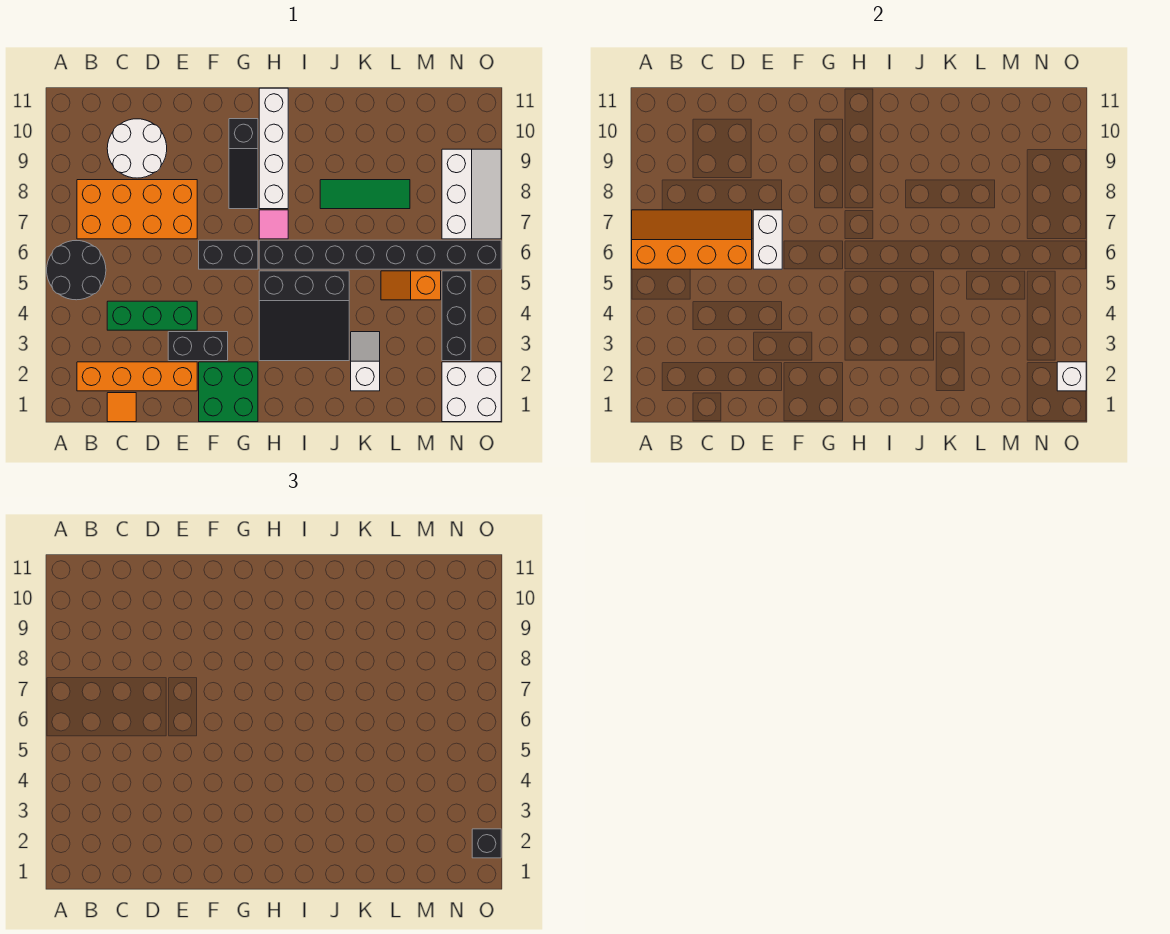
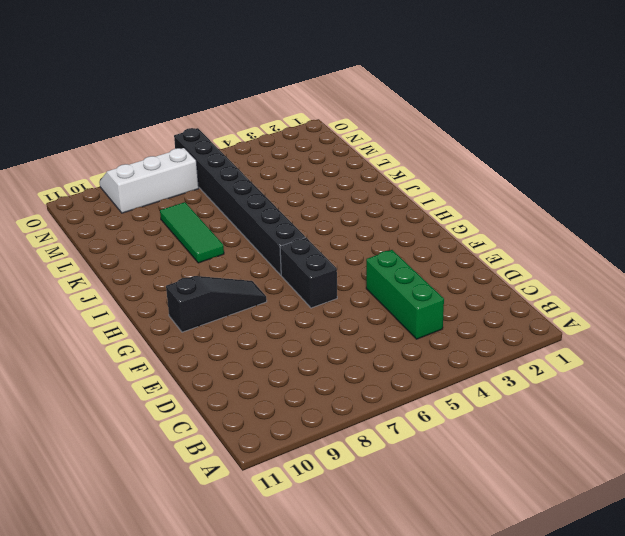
none -> black round brick A5:B6 level 1
none -> orange brick B2:E2 level 1
none -> orange brick B7:E8 level 1

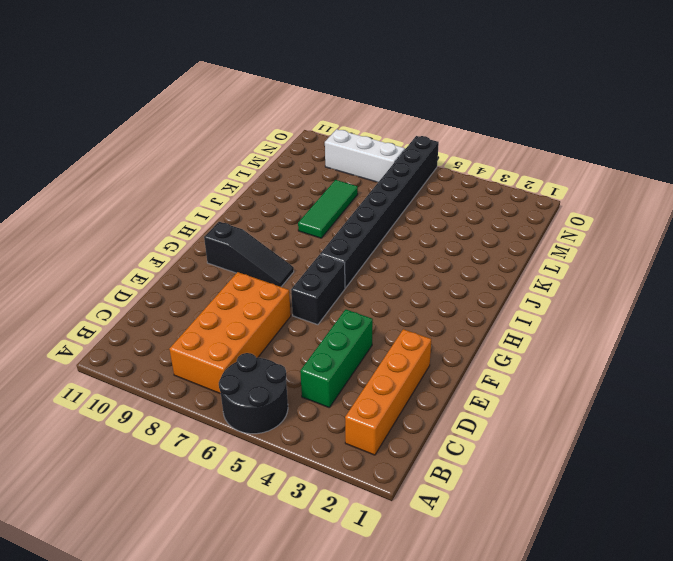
none -> orange tile C1 level 1
none -> white round brick C9:D10 level 1
none -> black brick E3:F3 level 1

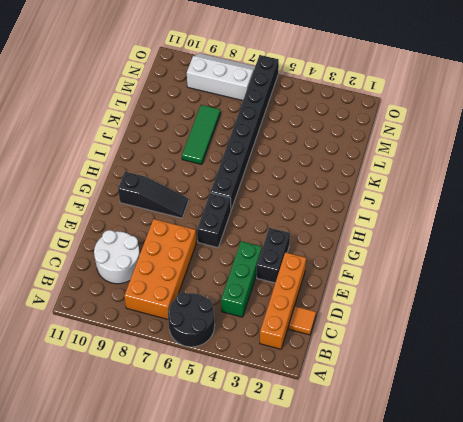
none -> green brick F1:G2 level 1
none -> black slope H3:J5 level 1 top 5
none -> pink tile H7 level 1

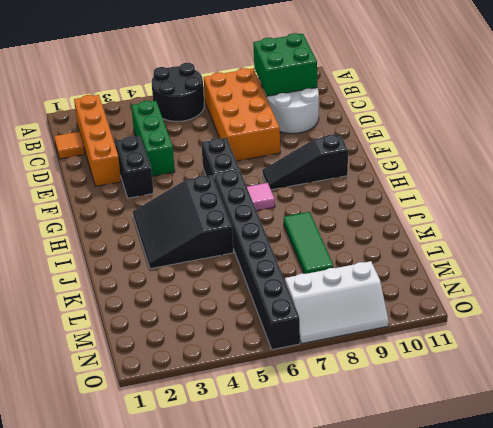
green brick B9:C10 level 2 -> green brick F1:G2 level 1
none -> white brick H8:H11 level 1
none -> white slope K2:K3 level 1 top 2
none -> orange slope L5:M5 level 1 top M

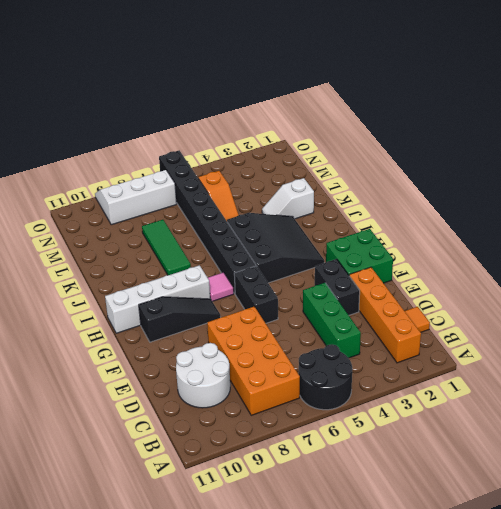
none -> white brick N1:O2 level 1
none -> black brick N3:N5 level 1
none -> orange slope A6:D7 level 2 top 6

